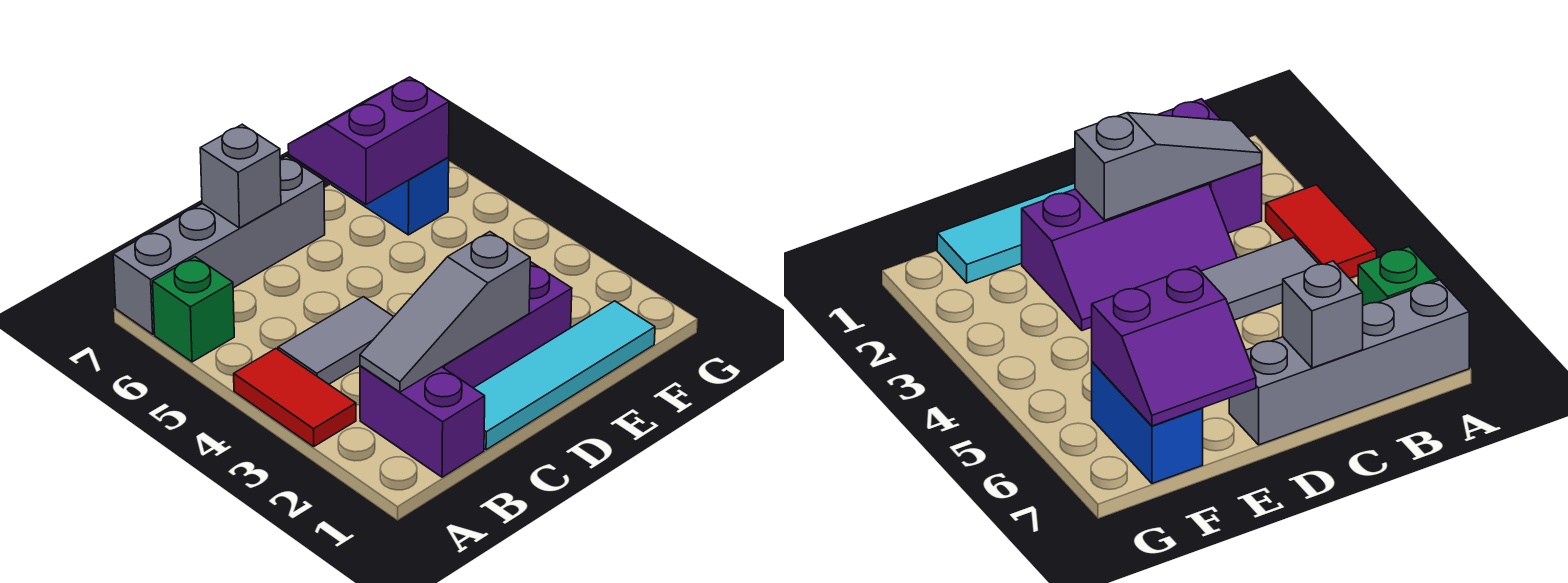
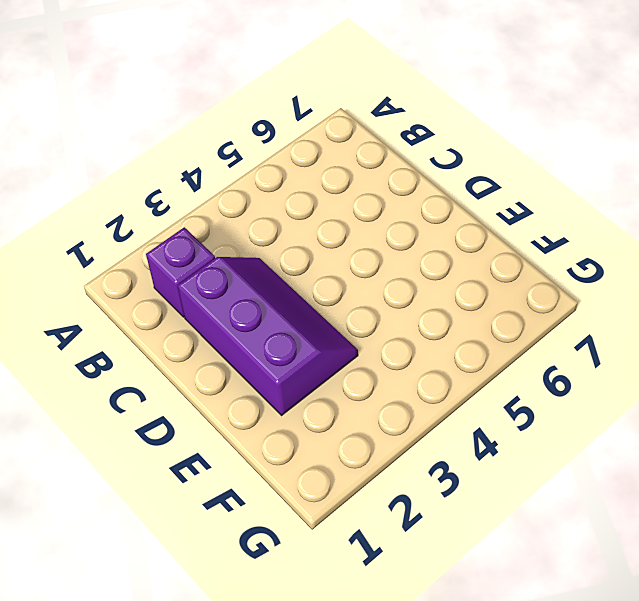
purple brick B2 level 1 -> purple brick B1:B2 level 1
none -> red tile A3:A4 level 1
none -> green brick A6 level 1

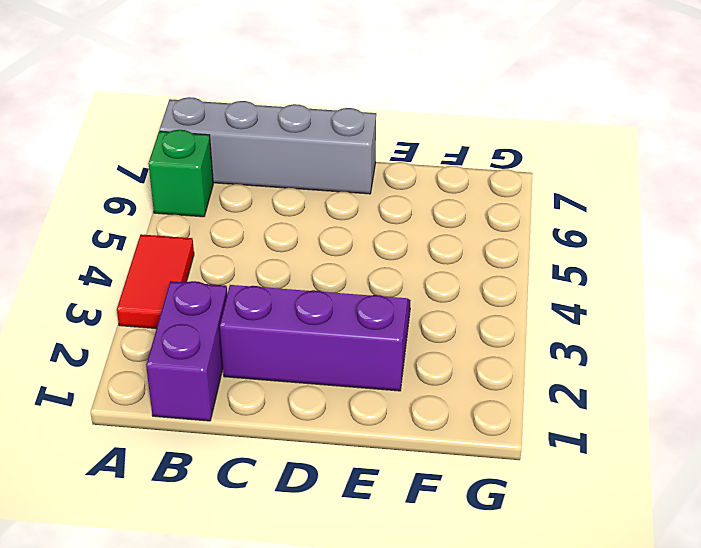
none -> grey tile B4:C4 level 1
none -> cyan tile C1:F1 level 1

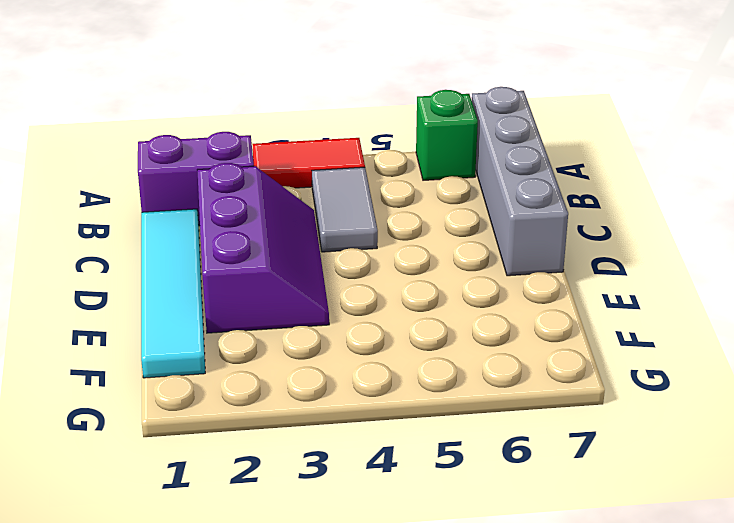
none -> blue brick F6:F7 level 1
none -> grey slope B2:D2 level 2 top D

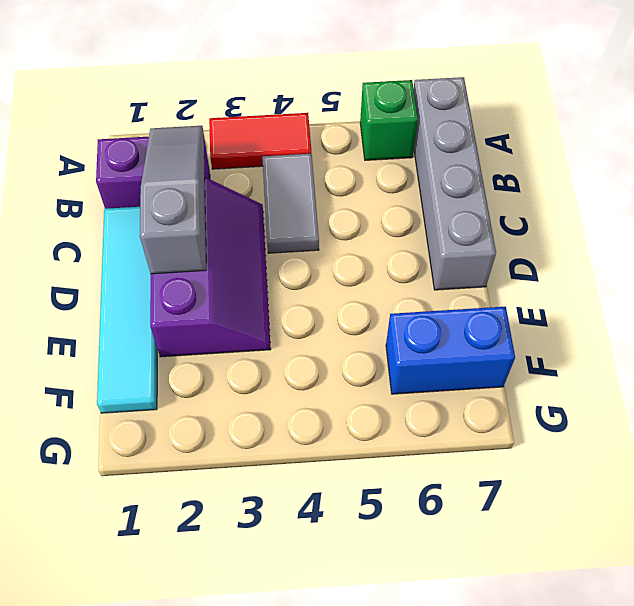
none -> grey brick C7 level 2
none -> purple slope E6:F7 level 2 top 6

